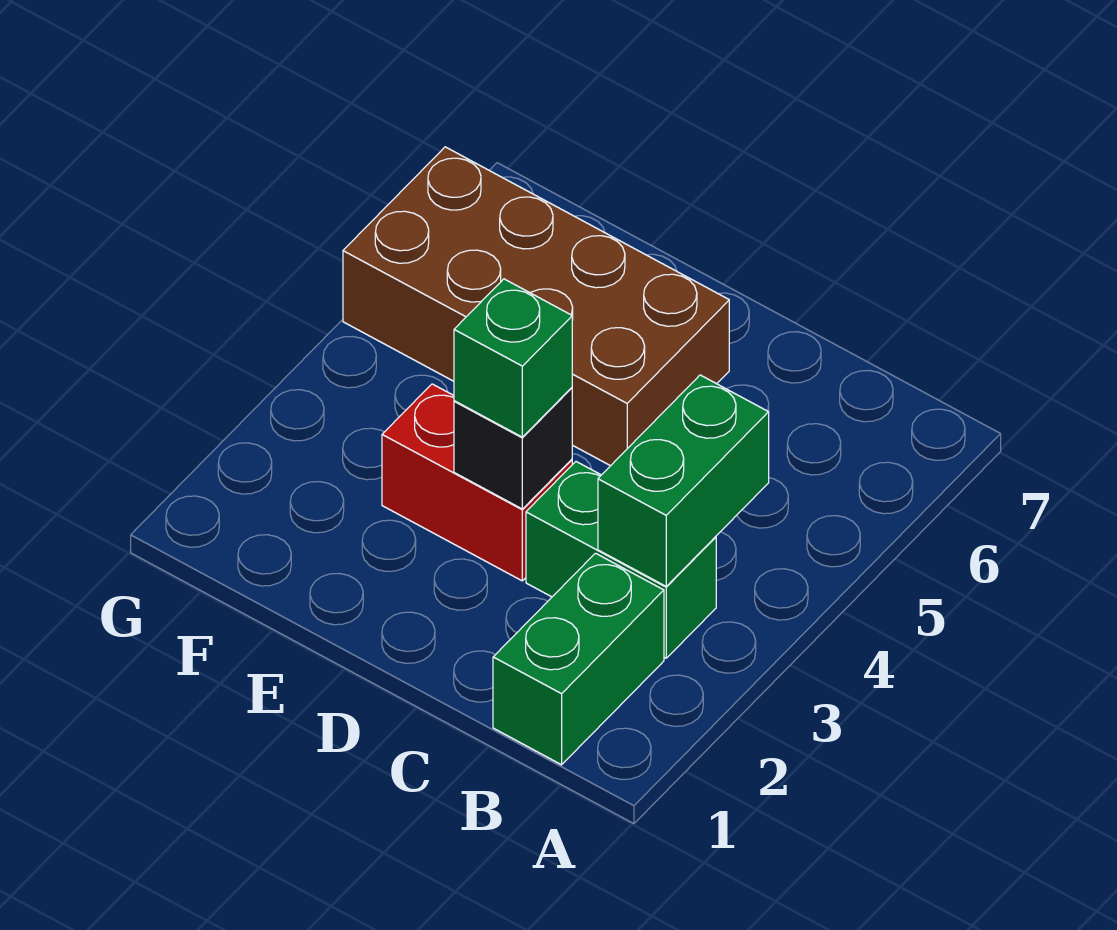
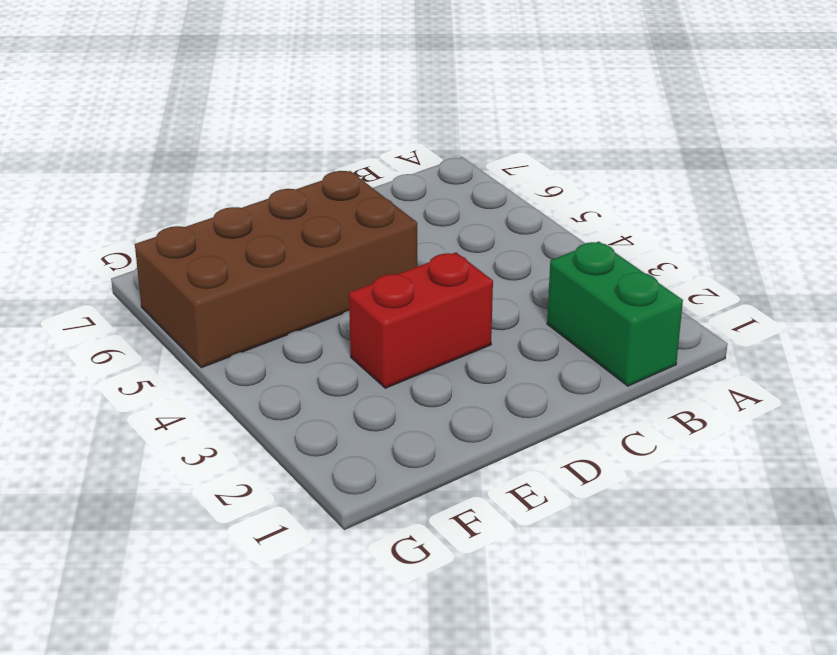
none -> green brick B3:C3 level 1
none -> green brick B3:B4 level 2

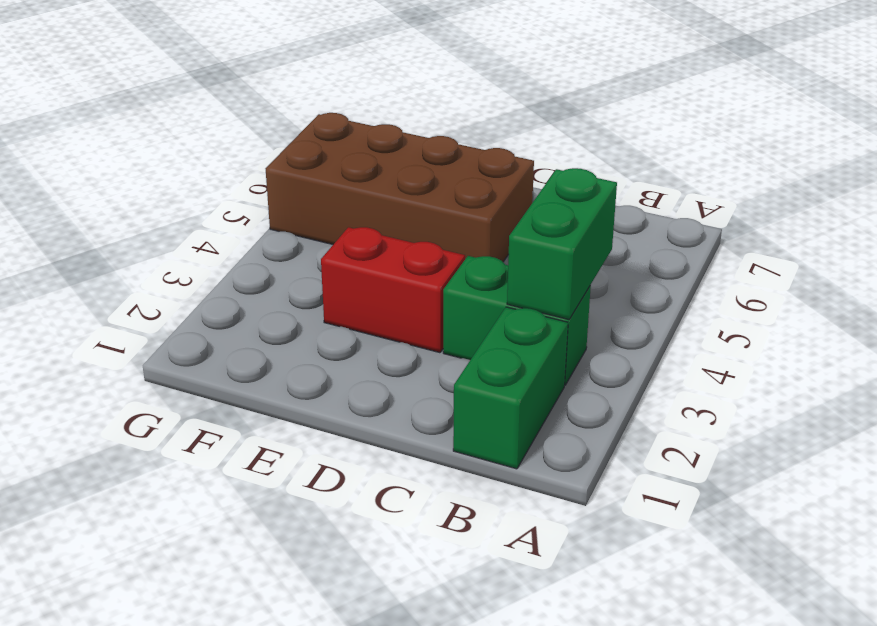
none -> black brick D3 level 2
none -> green brick D3 level 3

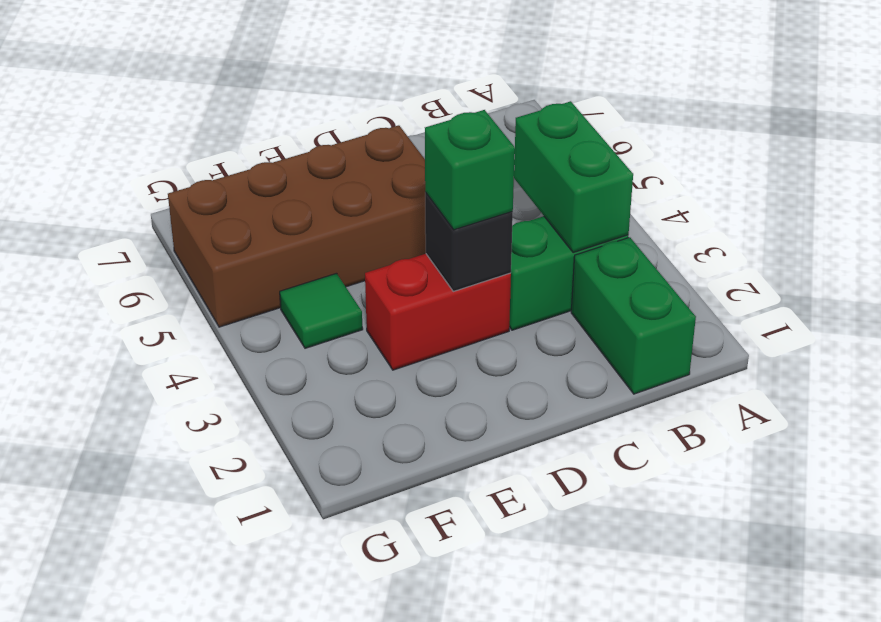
green tile F4 level 1 -> none

